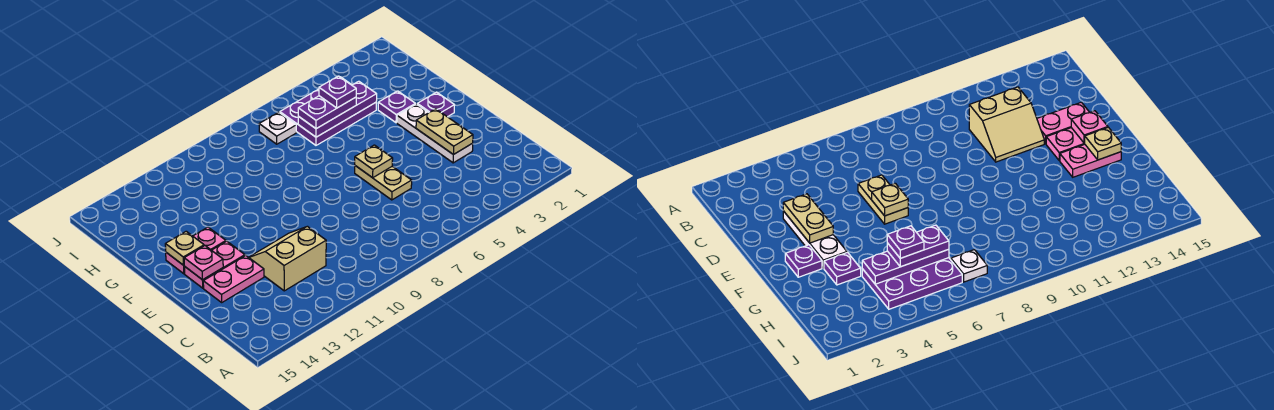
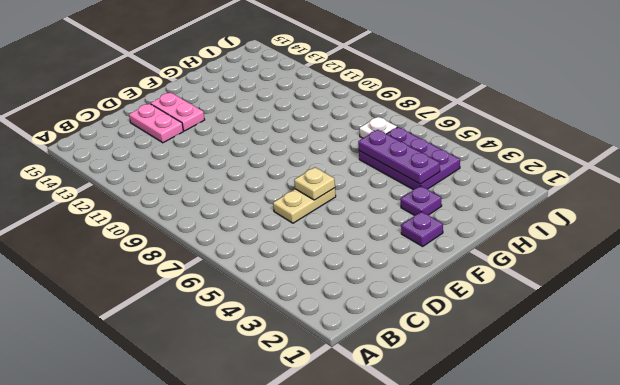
none -> tan slope C11:D12 level 1 top C
none -> white plate D3:F3 level 1
none -> pink plate F13:F14 level 1

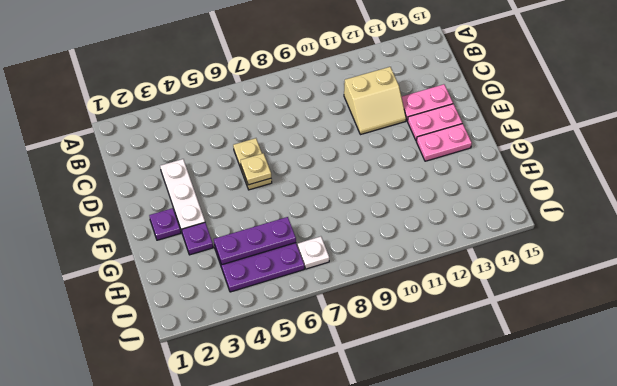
none -> tan plate D3:E3 level 2
none -> pink plate E14 level 2
none -> tan plate F14 level 2

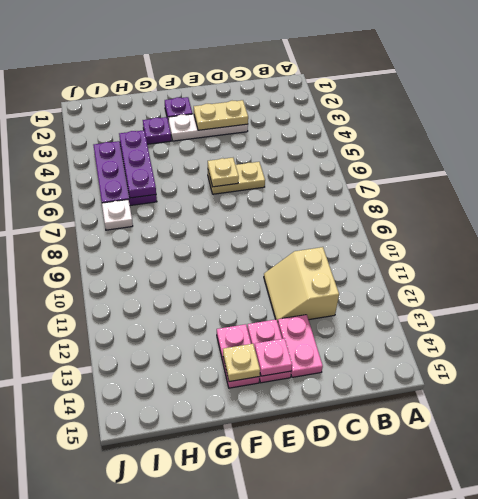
none -> purple plate H5:H6 level 3
none -> purple plate H5 level 4

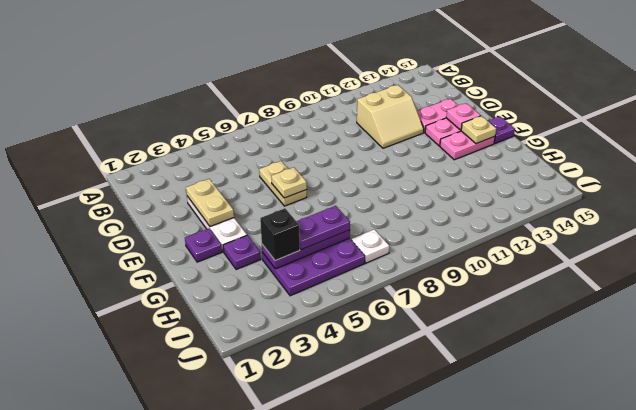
purple plate F15 level 1 -> purple plate H5 level 4
black brick H4 level 3 -> none

